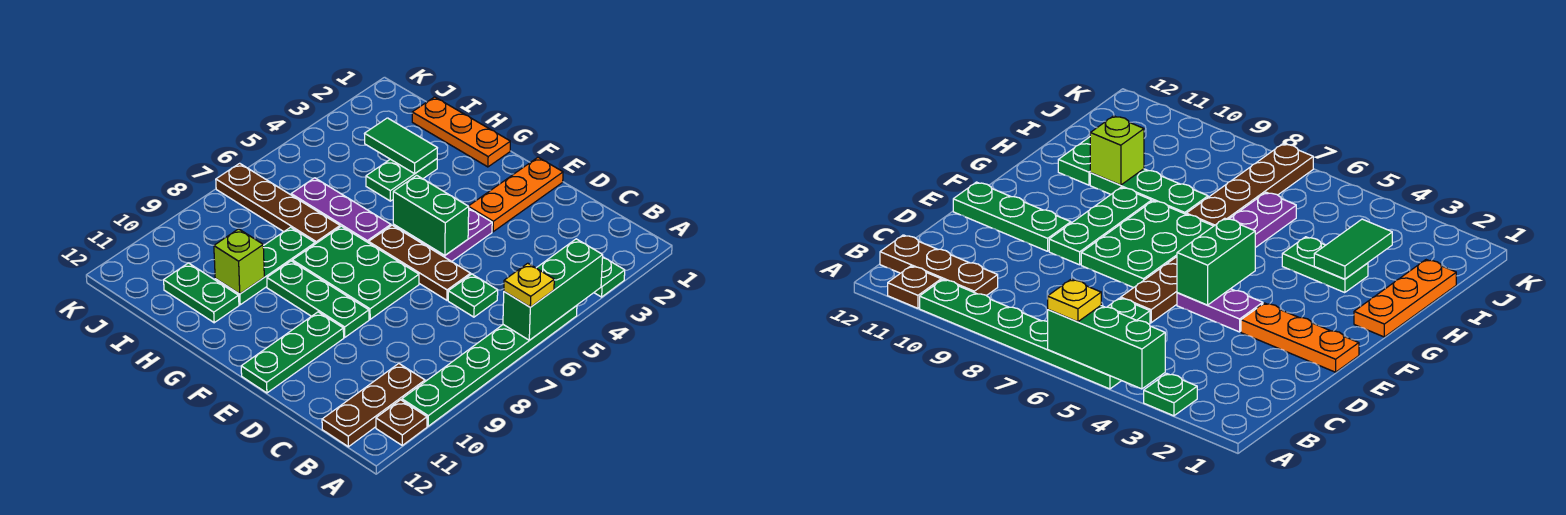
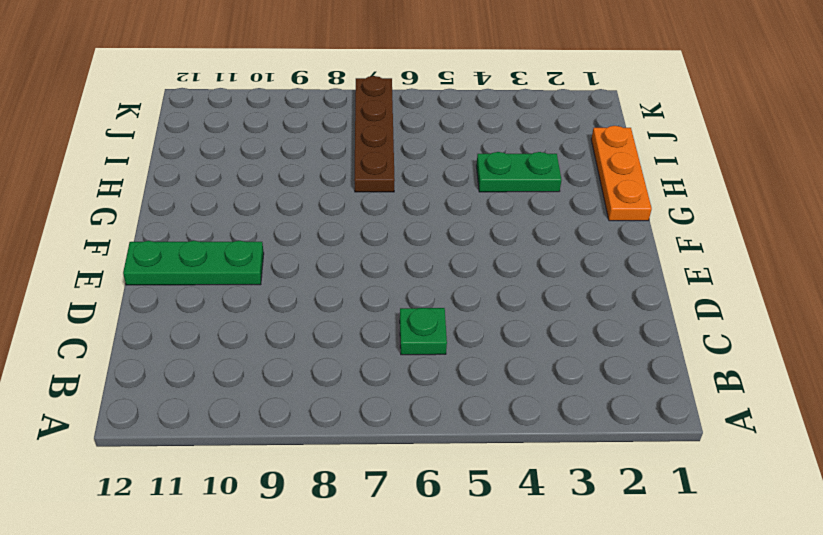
none -> green plate A3 level 1
none -> green plate A5:A10 level 1
none -> brown plate A11 level 1

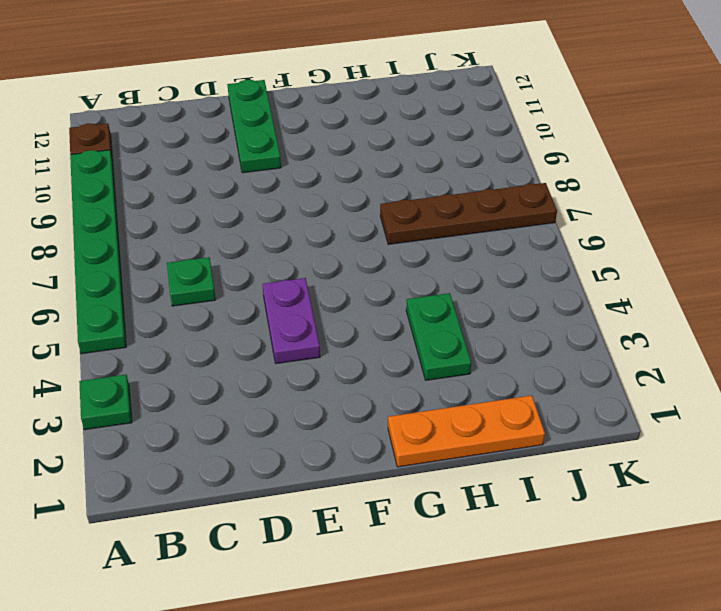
none -> brown plate B10:B12 level 1
none -> brown plate D6:F6 level 1
none -> orange plate E1:E3 level 1

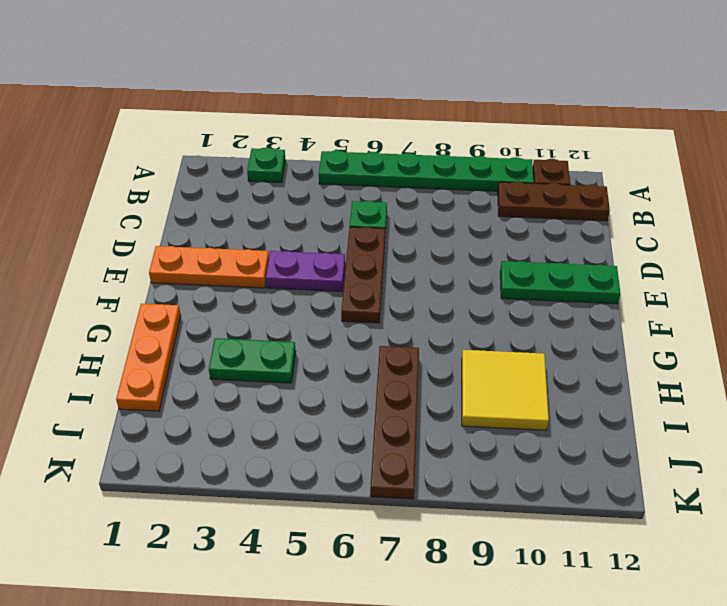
yellow tile H9:I10 level 1 -> green plate H8:H10 level 1
none -> green plate E7:G8 level 1
none -> green plate E9:G9 level 1
none -> purple plate G6:I6 level 1

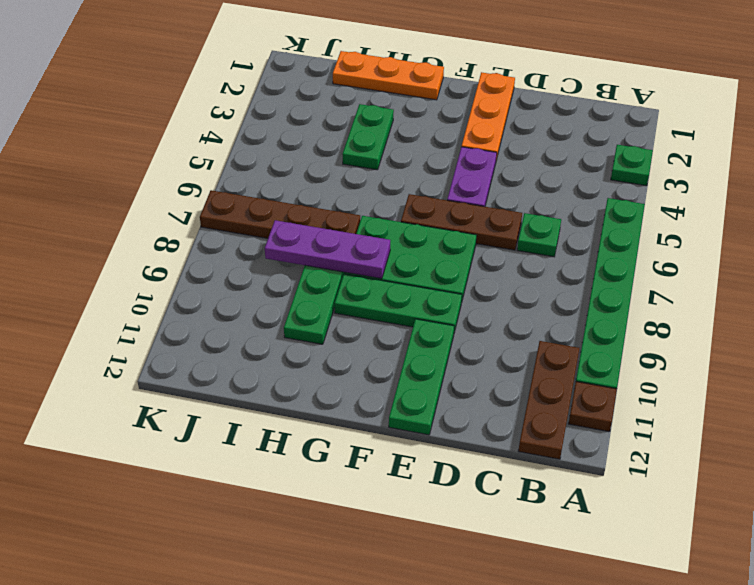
purple plate G8:I8 level 2 -> purple plate G6:I6 level 1
none -> green plate H11:I11 level 1
none -> green brick A4:A6 level 2
none -> green brick E5:F5 level 2

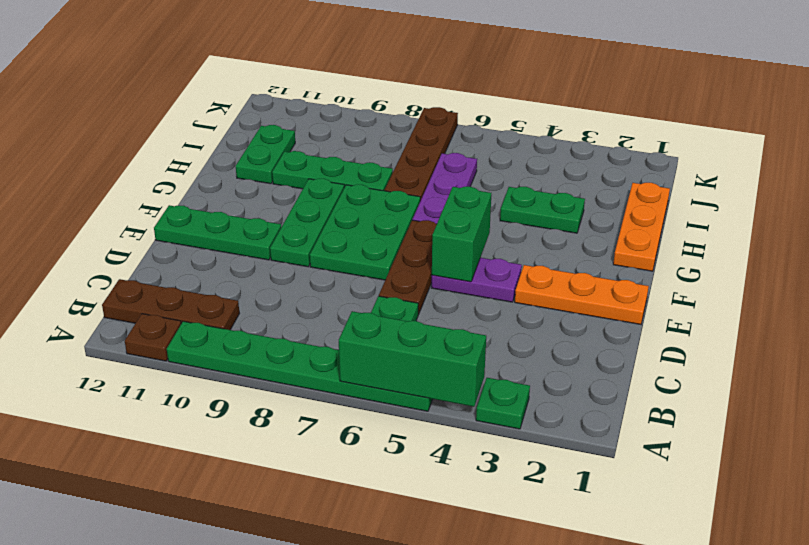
none -> green tile H3:I3 level 2
none -> lime brick H10 level 2
none -> yellow plate A6 level 3

